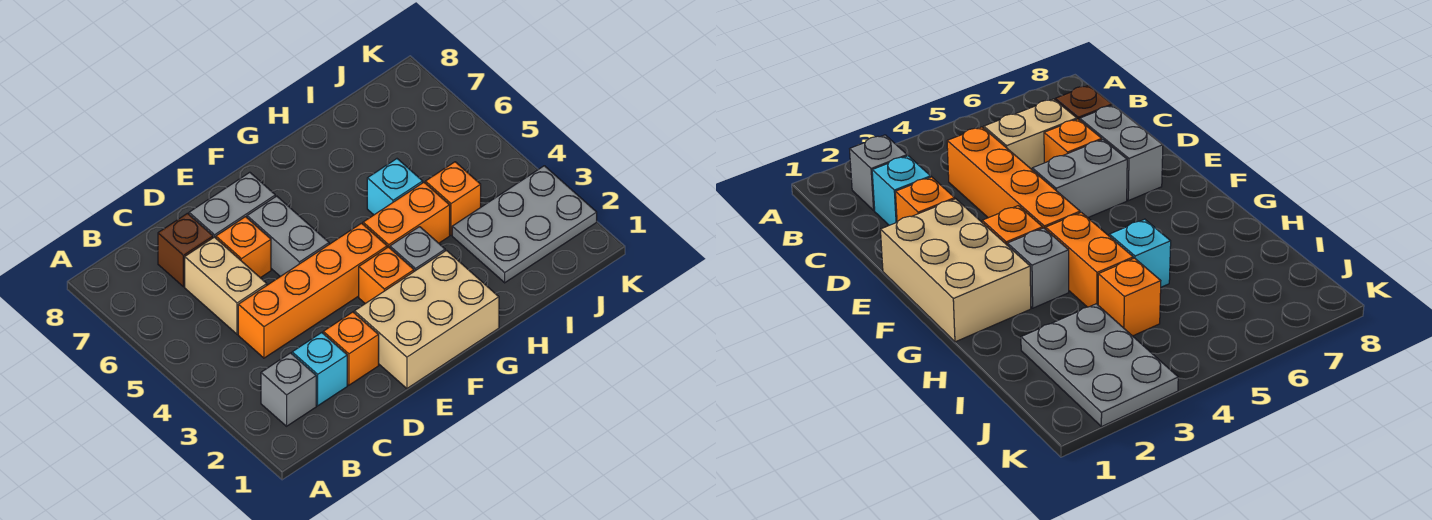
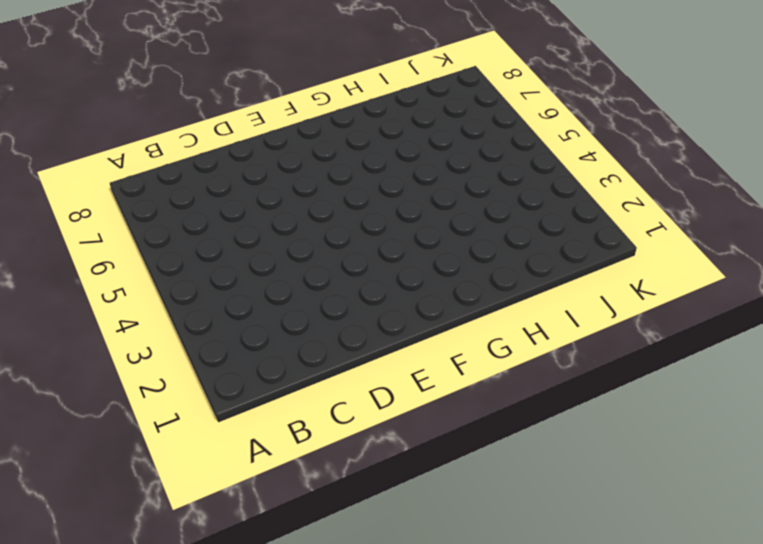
none -> grey brick B2 level 1
none -> cyan brick C2 level 1
none -> orange brick C4:F4 level 1

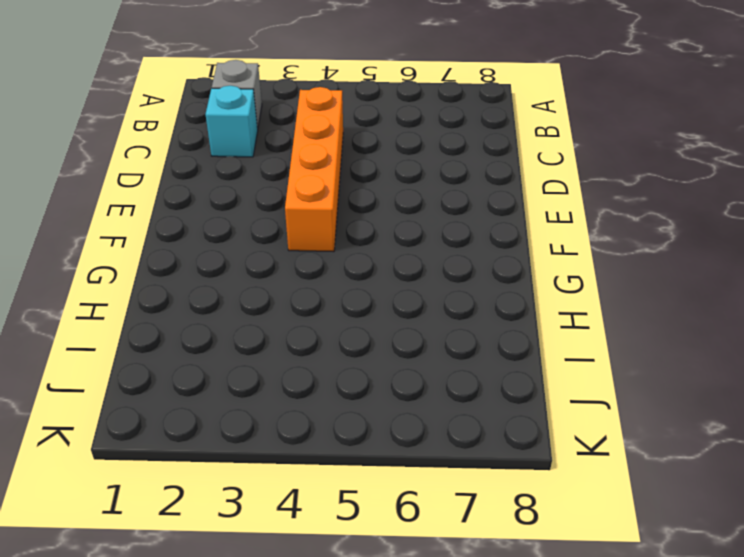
none -> tan brick C5:C6 level 1
none -> brown brick C7 level 1
none -> orange brick D2 level 1

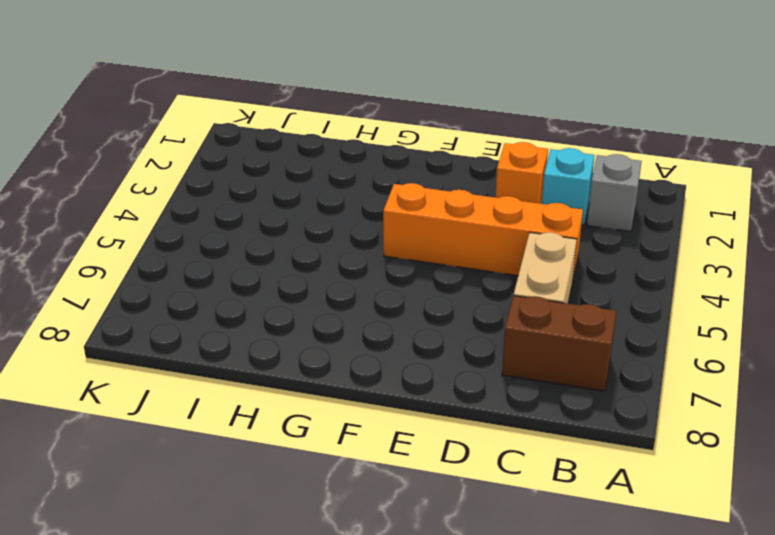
brown brick B7:C7 level 1 -> brown brick C7 level 1
none -> orange brick D6 level 1
none -> grey brick D7:E7 level 1
none -> tan brick E1:G2 level 1

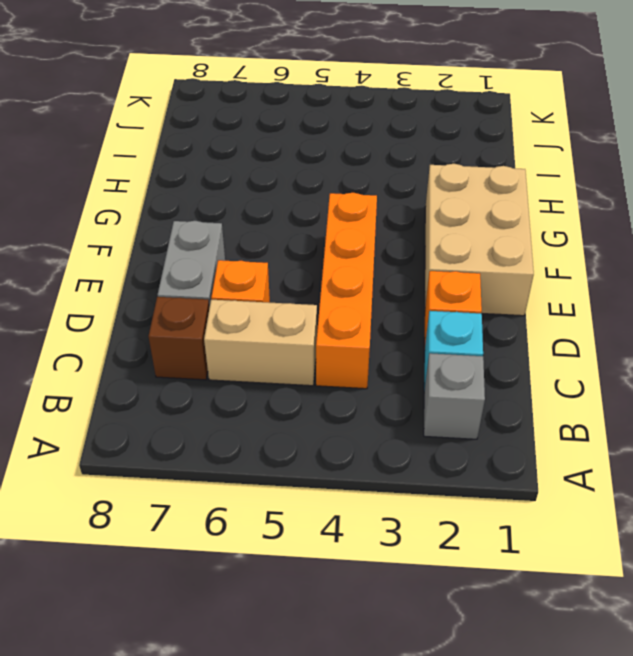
none -> grey brick E5:E6 level 1
none -> orange brick F3 level 1
none -> grey brick G3 level 1

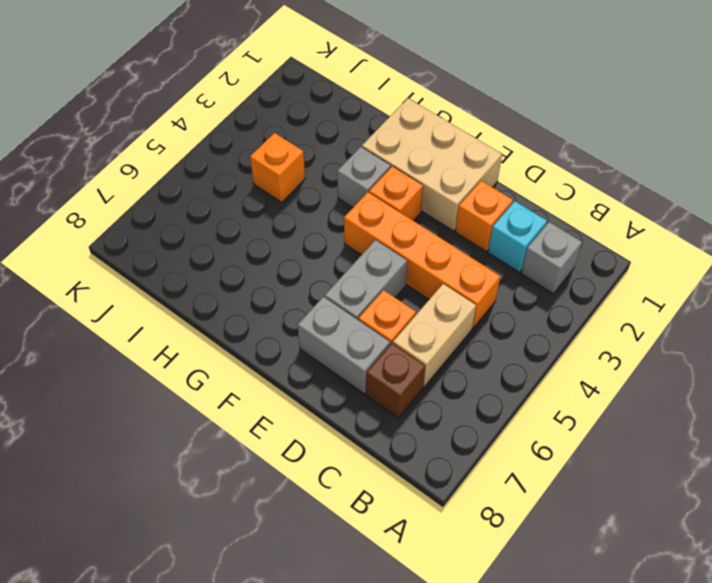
none -> orange brick G4:H4 level 1
none -> cyan brick H5 level 1
none -> grey plate I2:K3 level 1

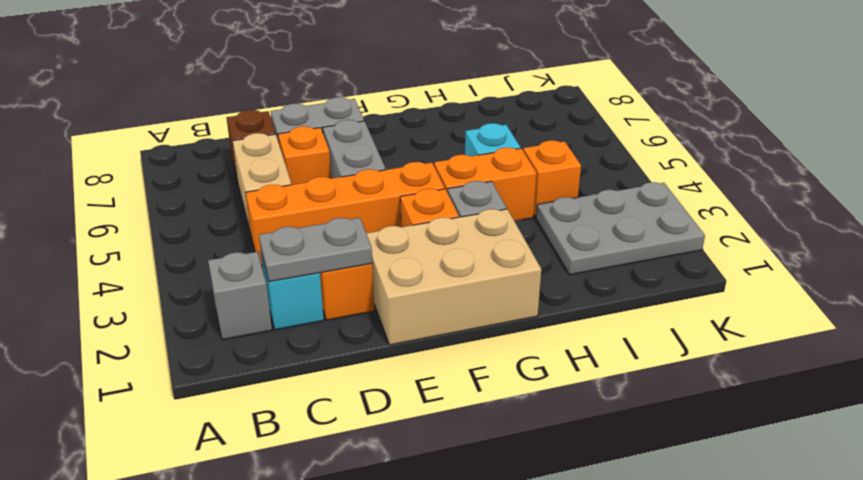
grey plate C2:D2 level 2 -> none

